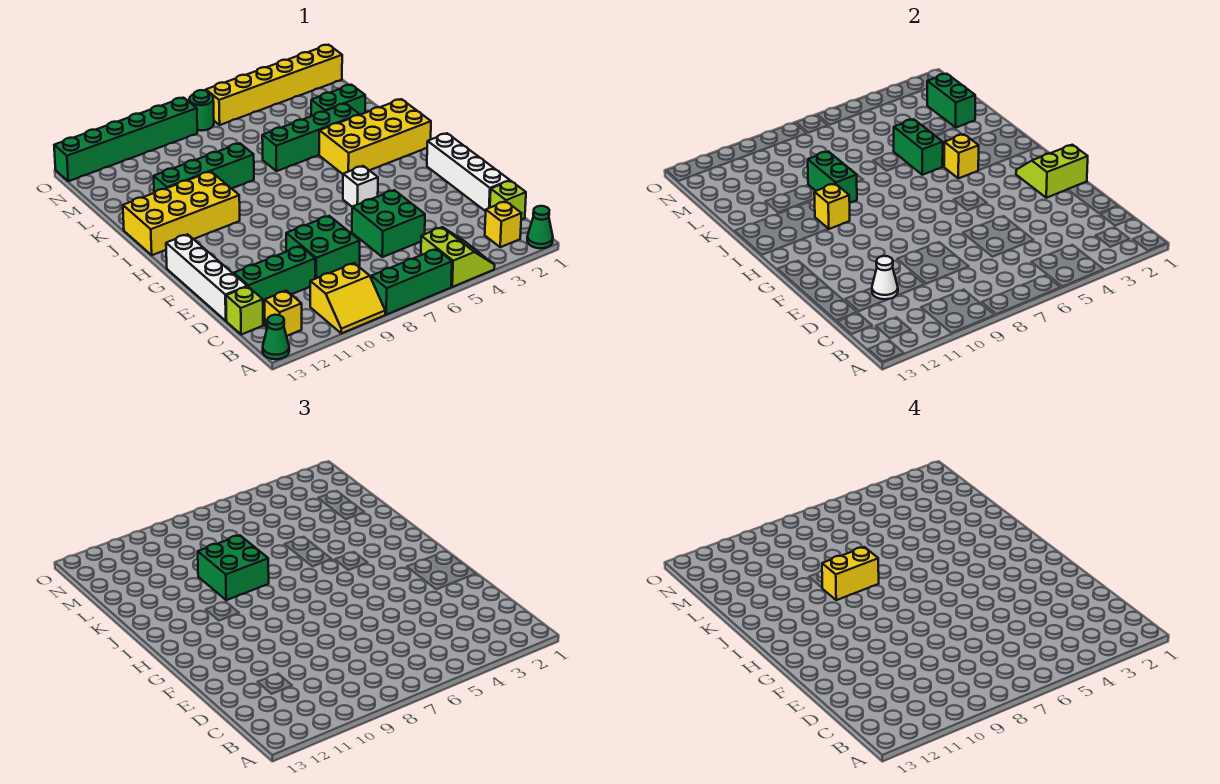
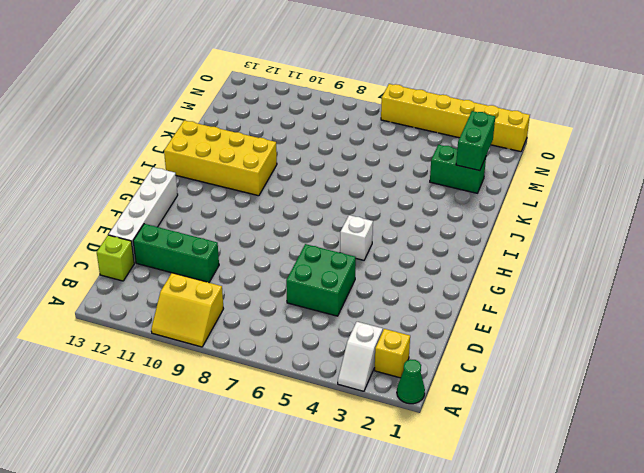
white slope A3:B3 level 1 top B -> none
none -> lime slope A4:B5 level 1 top 5
none -> green brick A6:A8 level 1
none -> green cone A13 level 1
none -> yellow brick B12 level 1

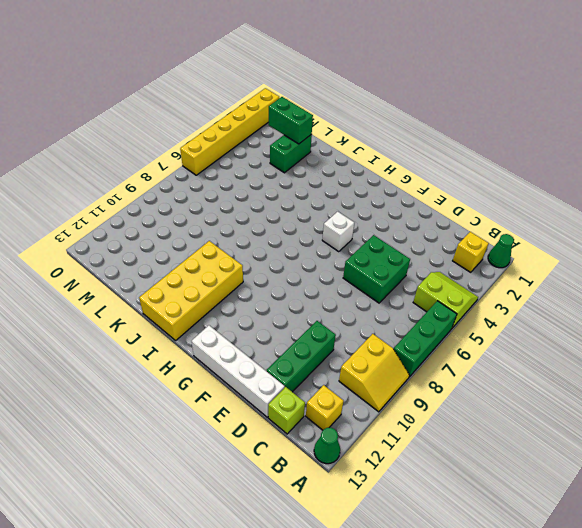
none -> lime brick C1 level 1
none -> white brick D1:G1 level 1
none -> green brick D8:E9 level 1
none -> yellow brick I1:J4 level 1

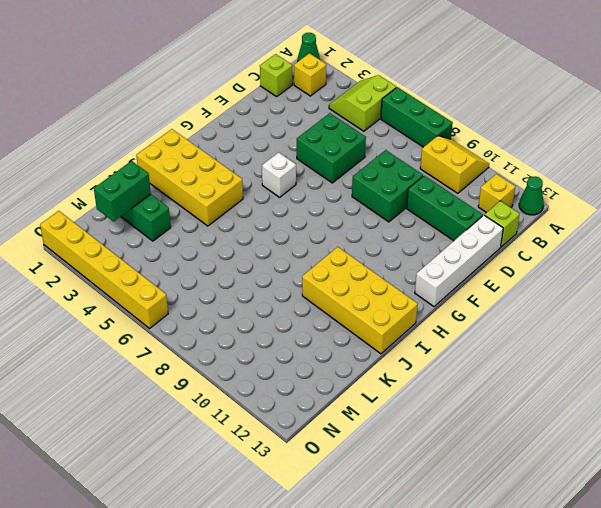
none -> white brick D1:G1 level 1
none -> green brick K3:K6 level 1
none -> green brick K8:K11 level 1
none -> green round brick O7 level 1

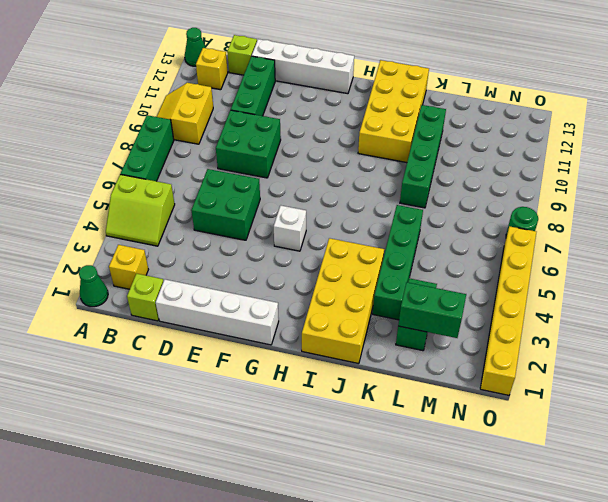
none -> green brick O8:O13 level 1
none -> white cone D11 level 2
none -> lime slope F1:G2 level 2 top F
none -> yellow brick I4 level 2

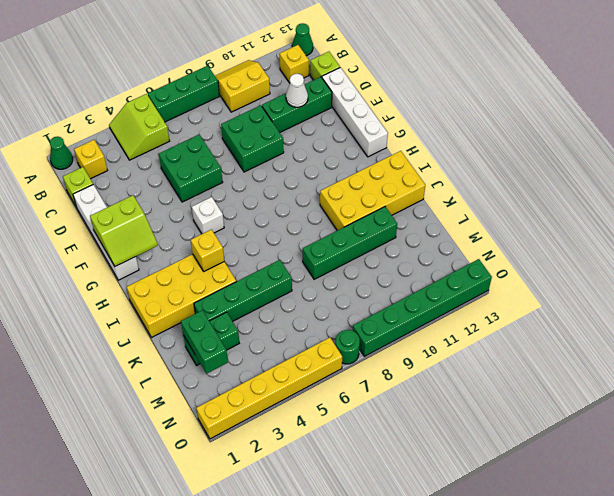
none -> yellow brick I10 level 2
none -> green brick J5:K5 level 2
none -> green brick J9:K9 level 2
none -> green brick J8:K9 level 3

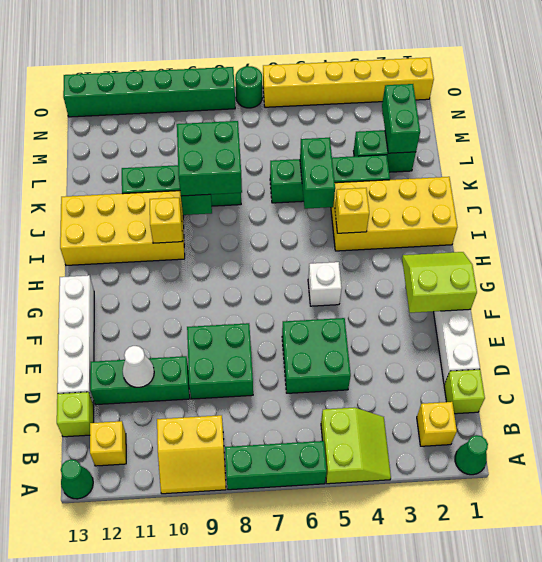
none -> yellow brick J8:J9 level 4

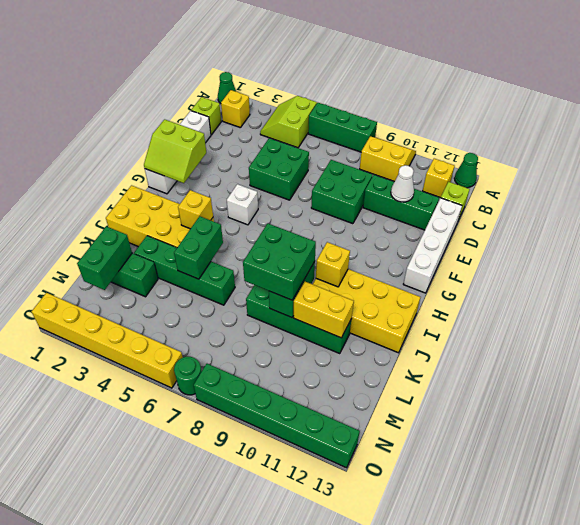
yellow brick K10:K11 level 2 -> yellow brick J8:J9 level 4

